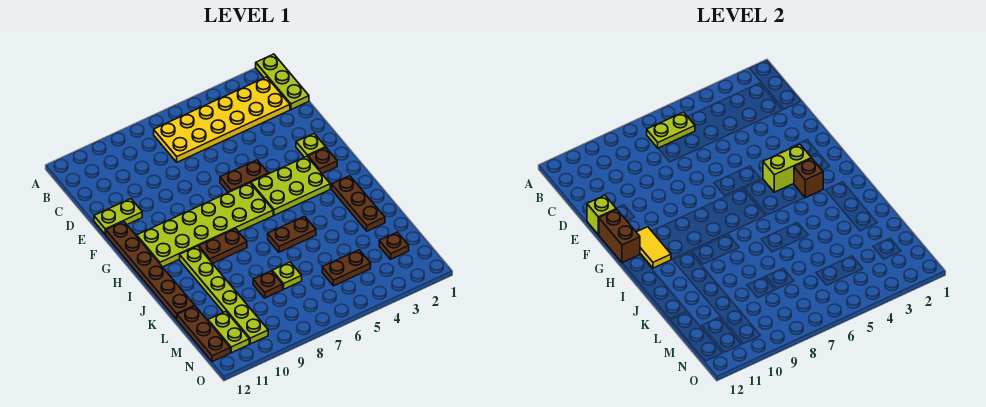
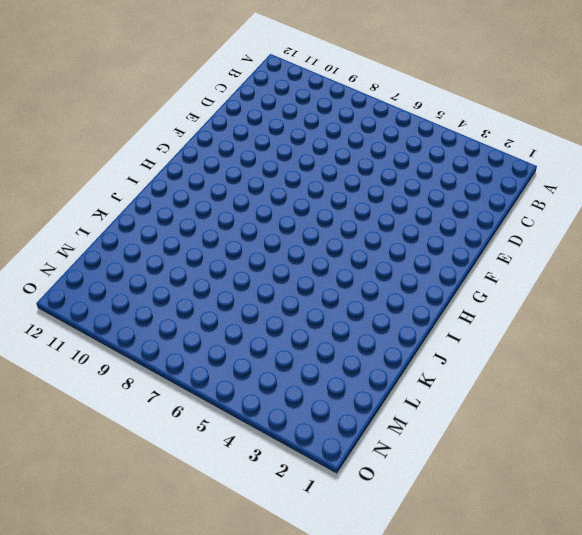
none -> lime plate A1:C1 level 1
none -> yellow plate B2:C7 level 1
none -> lime plate E11:E12 level 1

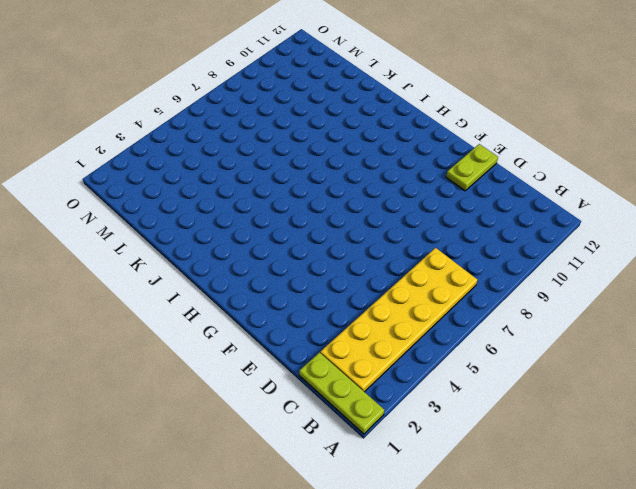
none -> lime plate F2 level 1
none -> brown plate F5:F6 level 1
none -> brown plate F12:K12 level 1

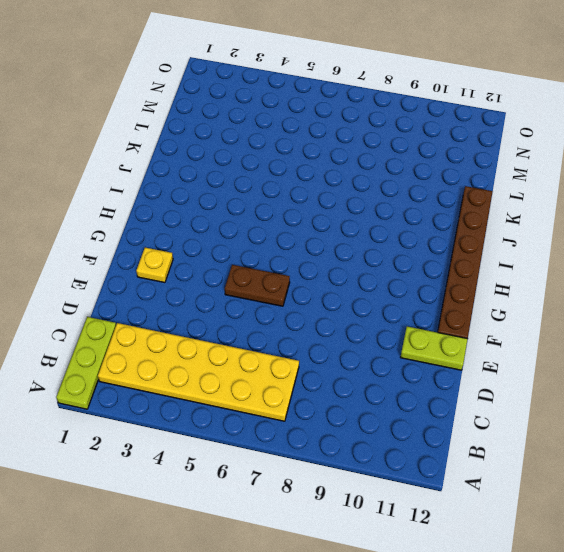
yellow plate F2 level 1 -> lime plate F2 level 1
none -> brown plate G2 level 1
none -> lime plate G3:H5 level 1
none -> lime plate G6:H11 level 1

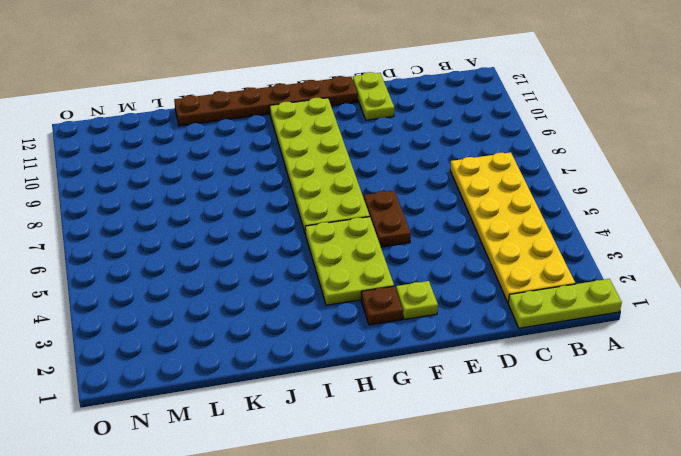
none -> brown plate I2:K2 level 1
none -> brown plate I8:I9 level 1
none -> lime plate I10:N10 level 1

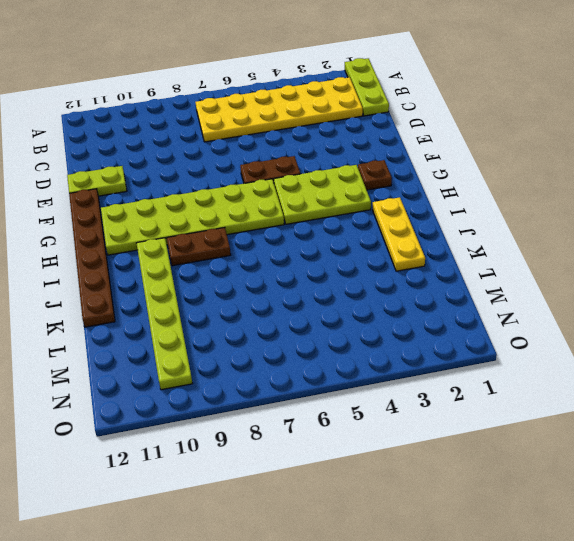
yellow plate I2:K2 level 1 -> brown plate I2:K2 level 1
none -> lime plate F2 level 1
none -> brown plate J5:J6 level 1
none -> lime plate L7 level 1

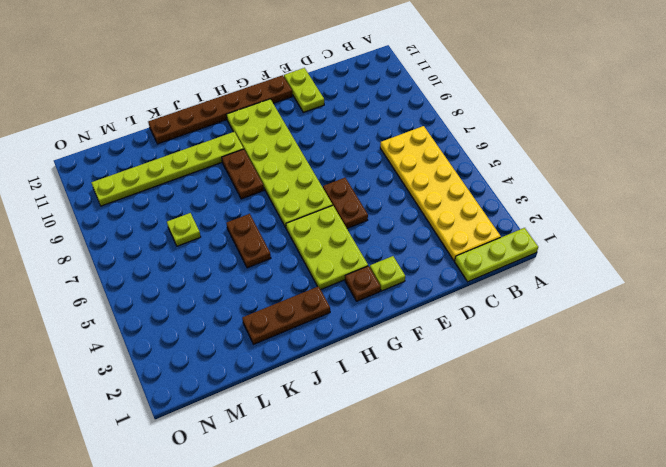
none -> brown plate L8 level 1
none -> brown plate L12:N12 level 1
none -> brown plate M2 level 1

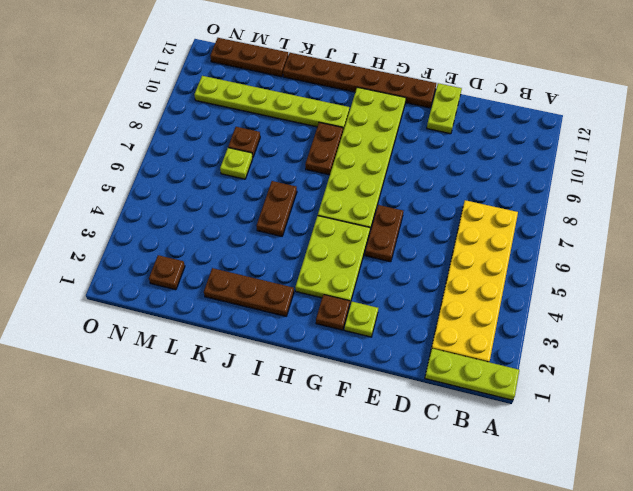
none -> brown plate M4:M5 level 1
none -> lime plate M11:N11 level 1
none -> lime plate B6:B7 level 2

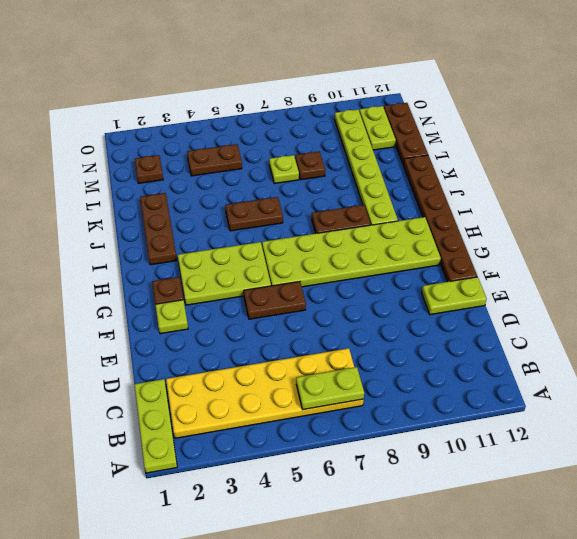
none -> lime brick E12 level 2
none -> brown brick F12:G12 level 2
none -> lime brick G3:G4 level 2

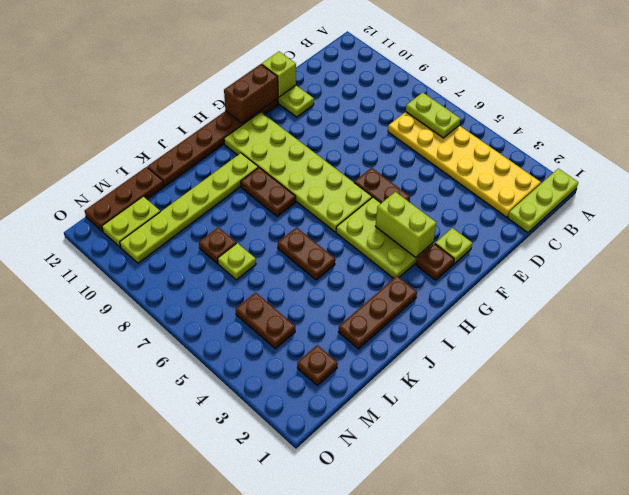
none -> yellow tile G11:H11 level 2
none -> brown brick H3 level 2

